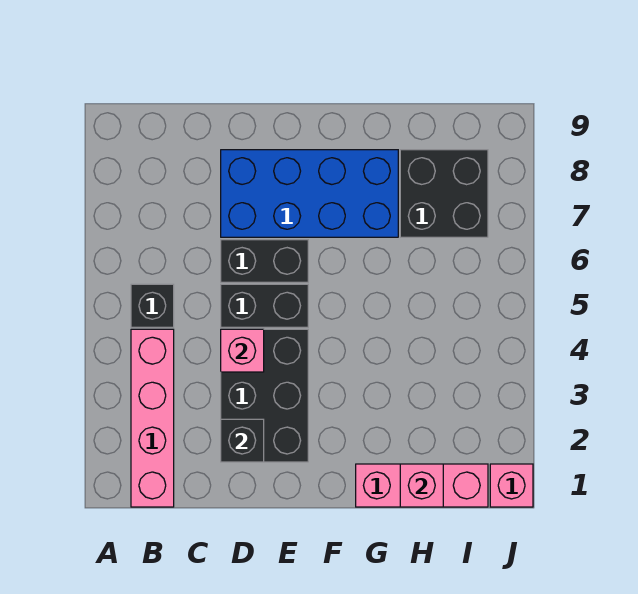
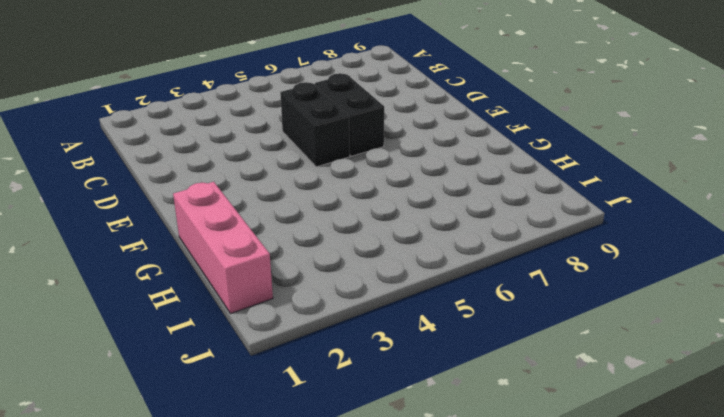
none -> pink brick B1:B4 level 1
none -> black brick B5 level 1
none -> black brick D2:E4 level 1

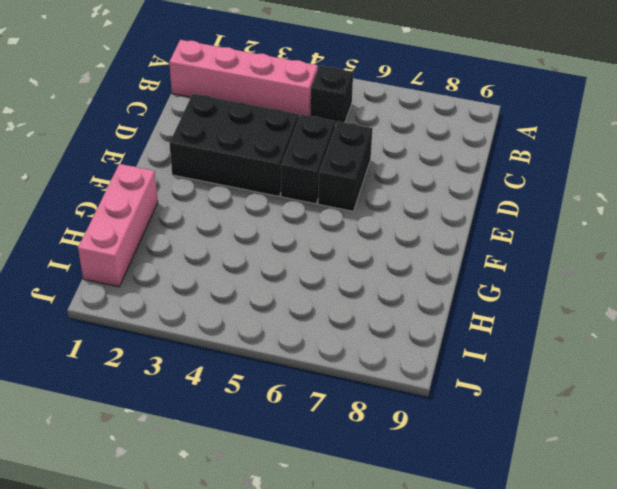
none -> blue brick D7:G8 level 1
none -> black brick H7:I8 level 1
none -> pink brick J1 level 1

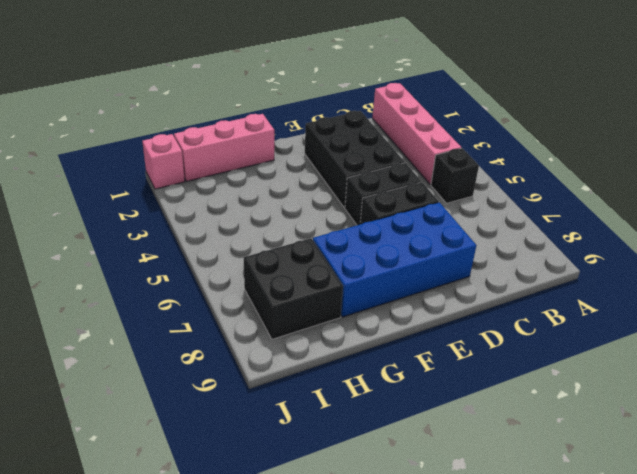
none -> black brick D2 level 2
none -> pink brick D4 level 2
none -> pink brick H1 level 2

